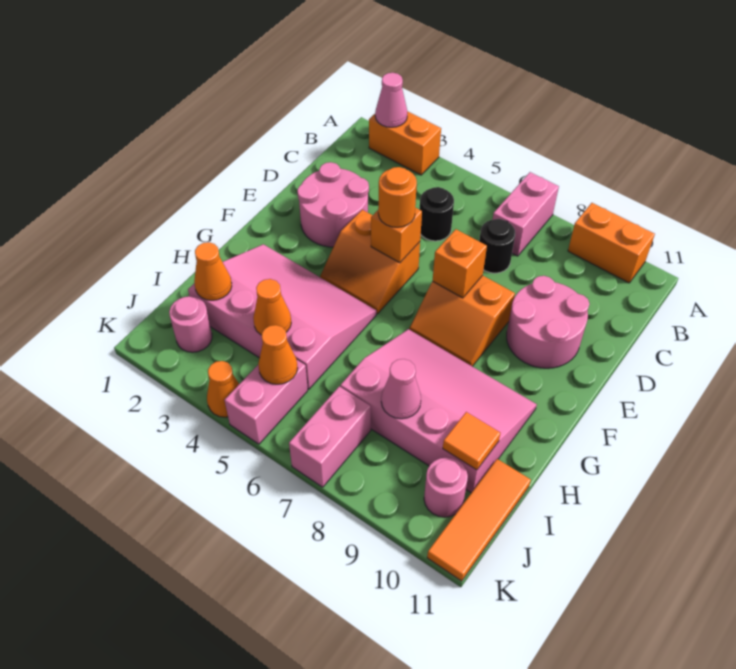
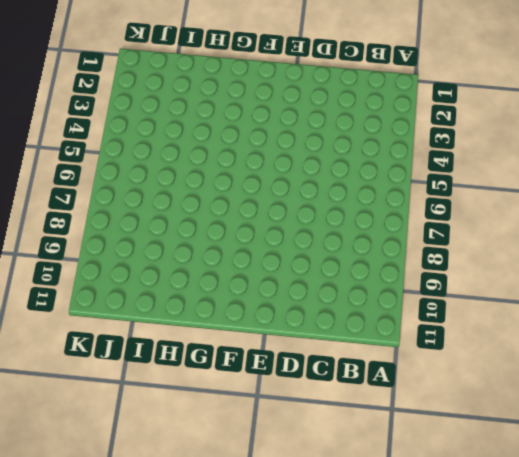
none -> orange brick A2:A3 level 1
none -> pink brick A7:B7 level 1
none -> orange brick A9:A10 level 1

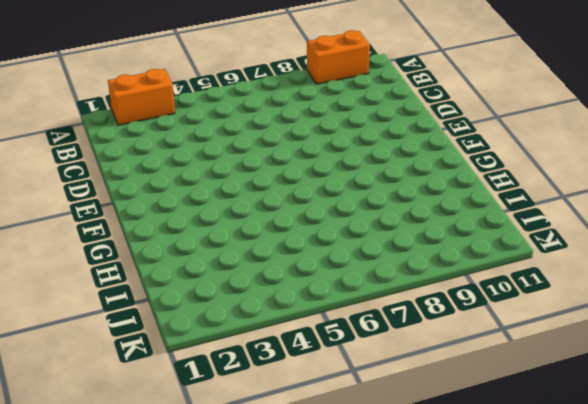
none -> pink brick A7:B7 level 1
none -> black round brick C5 level 1
none -> black round brick C7 level 1

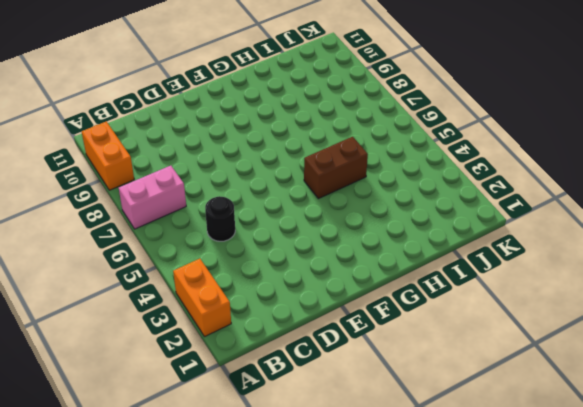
brown brick G5:H5 level 1 -> pink slope G2:I5 level 1 top I
none -> black round brick C7 level 1
none -> pink round brick D2:E3 level 1
none -> pink round brick D9:E10 level 1

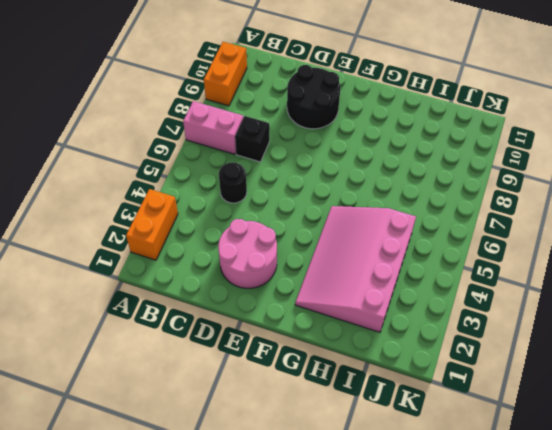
black brick C7 level 1 -> black round brick C7 level 1
black round brick D9:E10 level 1 -> pink round brick D9:E10 level 1
none -> orange slope E4:F5 level 1 top E
none -> orange slope E7:F8 level 1 top E
none -> pink slope G7:I10 level 1 top I

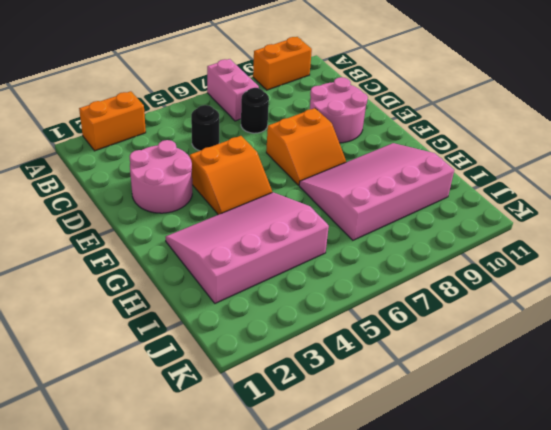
none -> orange tile I11:K11 level 1
none -> pink round brick J2 level 1
none -> pink brick J5:K5 level 1

